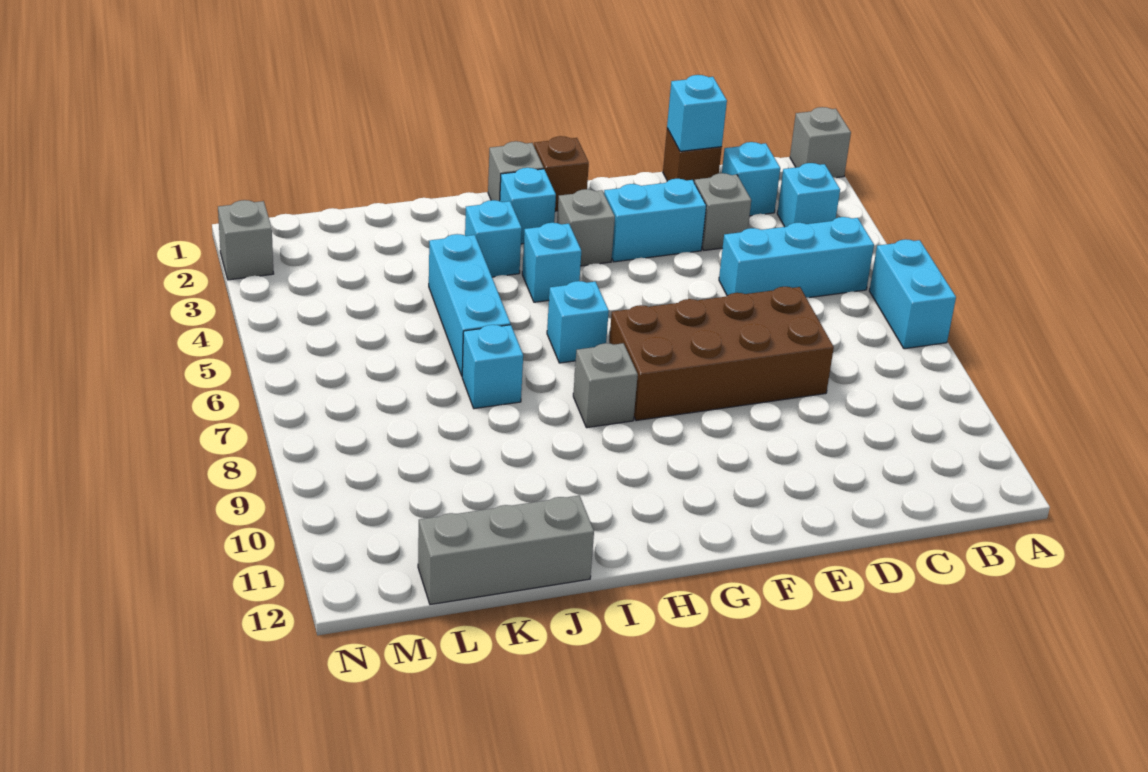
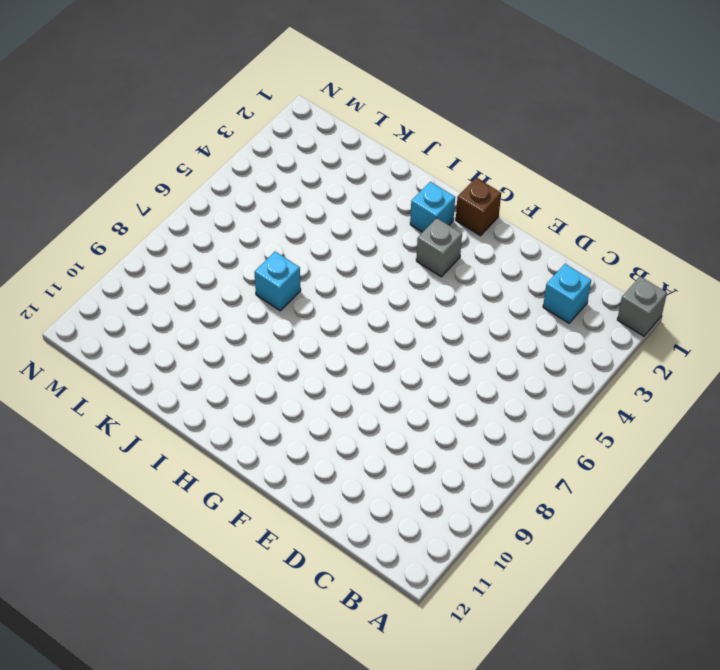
none -> cyan brick A6:A7 level 1
none -> cyan brick B3 level 1
none -> cyan brick B5:D5 level 1

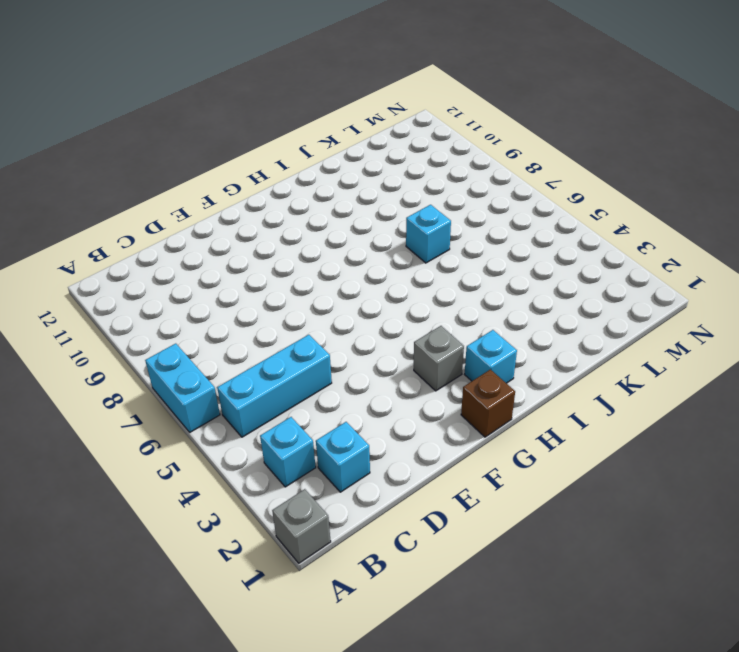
none -> brown brick D1 level 1
none -> grey brick D3 level 1
none -> brown brick D7:G8 level 1

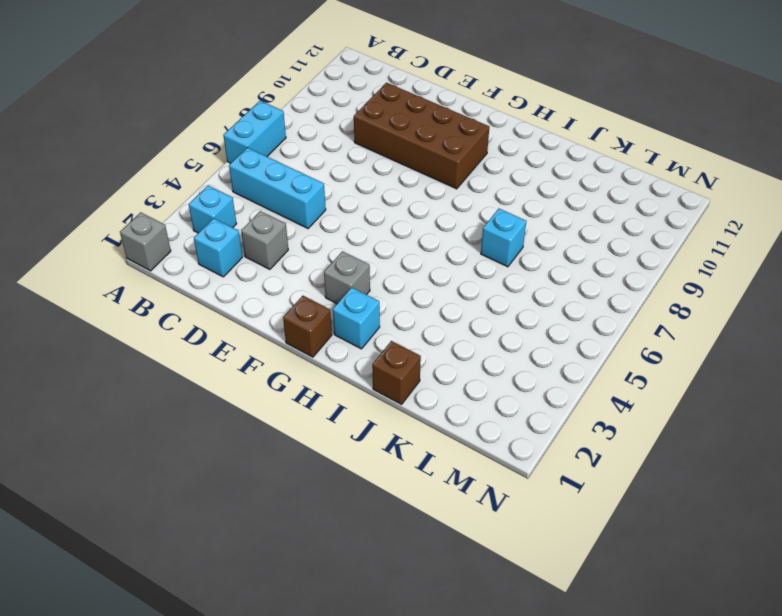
brown brick D9:G10 level 1 -> brown brick D7:G8 level 1
brown brick J1 level 1 -> brown brick D1 level 1
none -> cyan brick E3:F3 level 1
none -> grey brick H1 level 1
none -> cyan brick H4 level 1

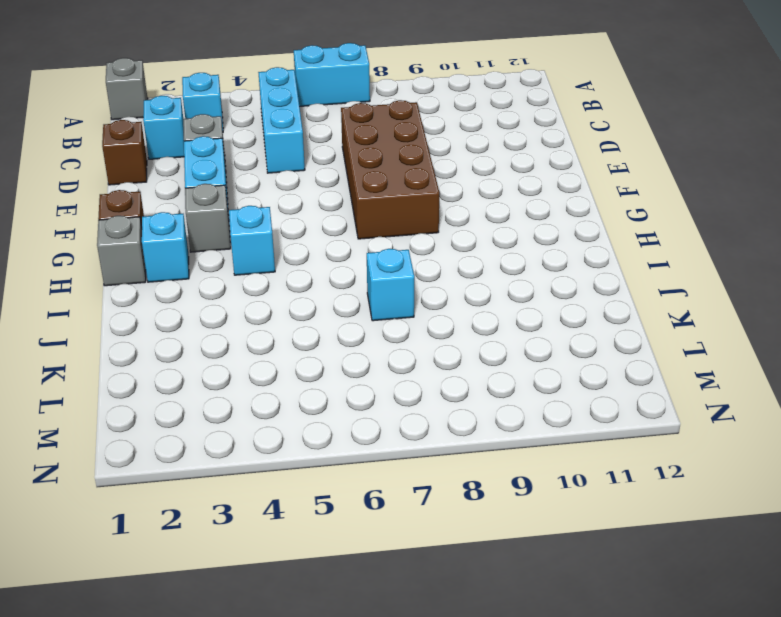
none -> cyan brick H6 level 1
none -> grey brick H8 level 1
none -> cyan brick I3 level 1

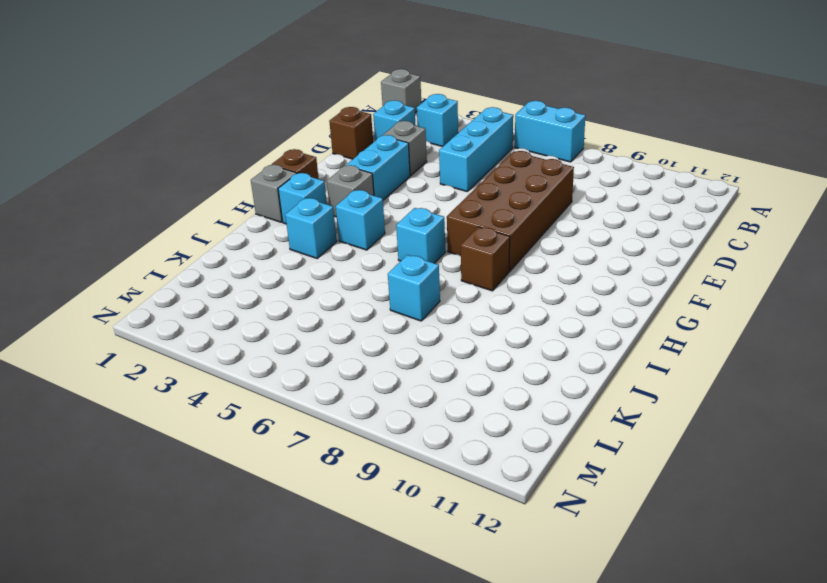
brown brick H8 level 1 -> grey brick H8 level 1
none -> cyan brick J4:J6 level 1
none -> grey brick J12:L12 level 1
none -> grey brick N2 level 1

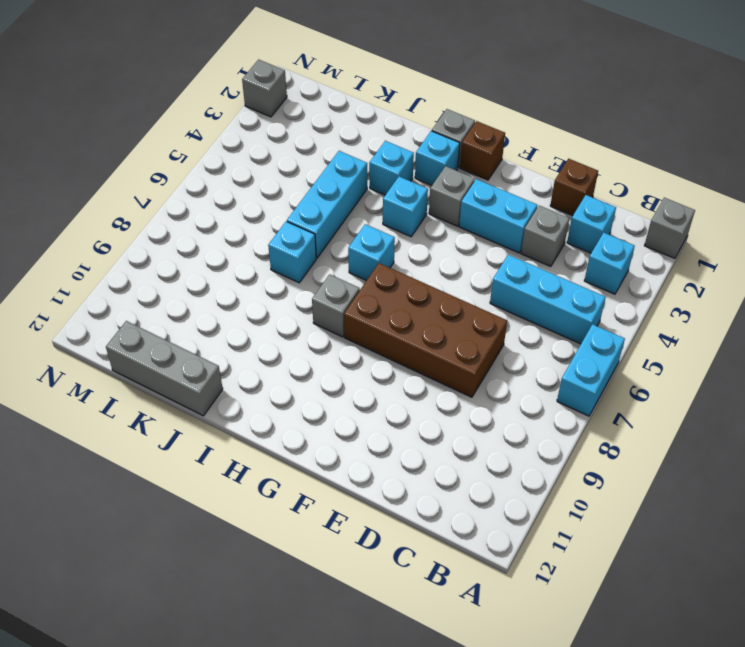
none -> cyan brick D1 level 2

